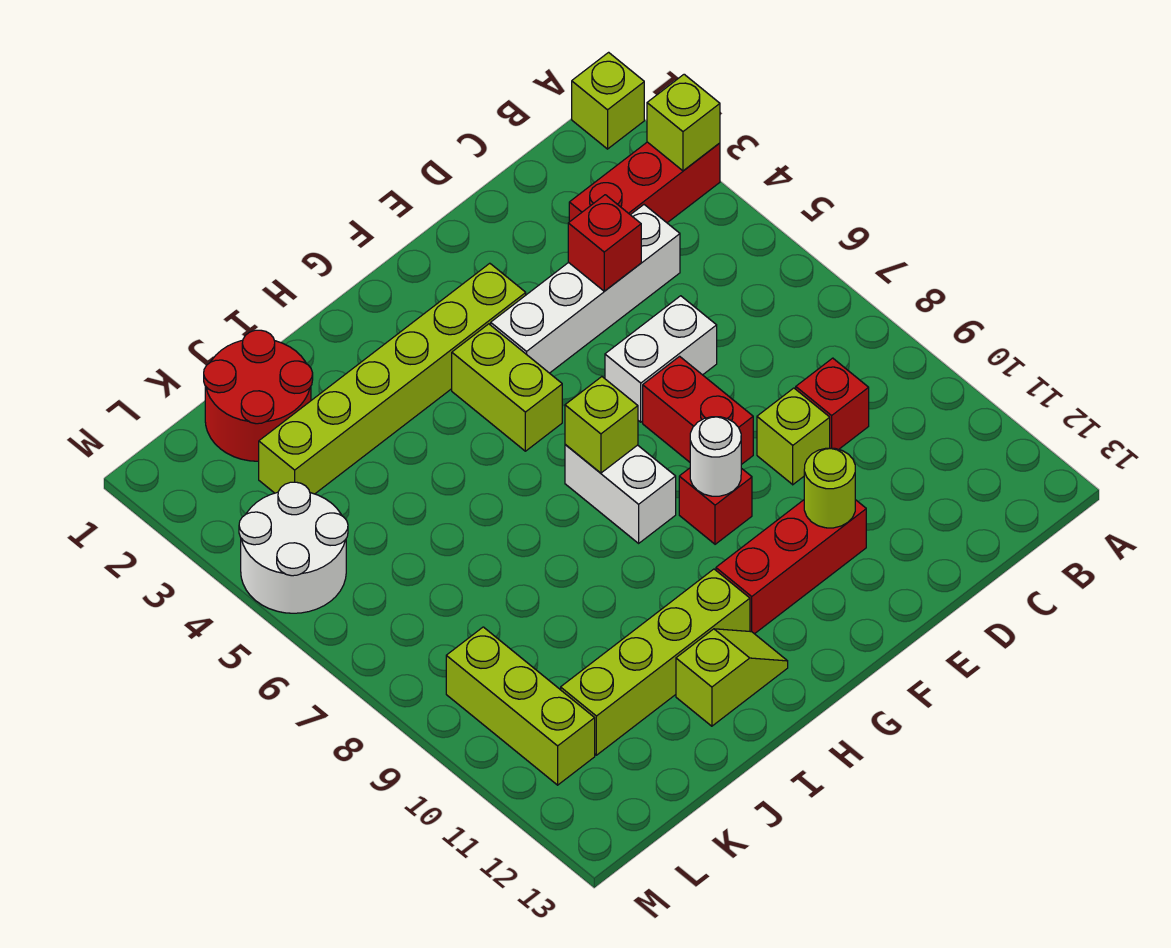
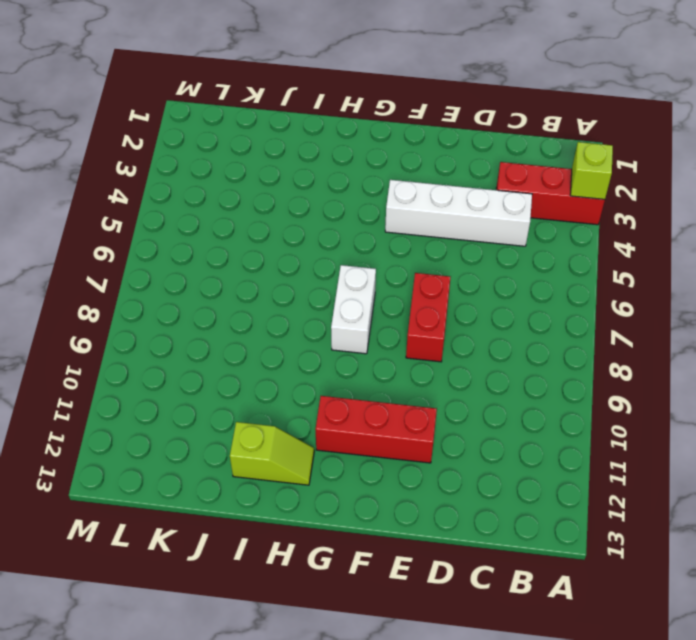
none -> lime brick A1 level 1
none -> red brick C9 level 1
none -> white brick D6:E6 level 1

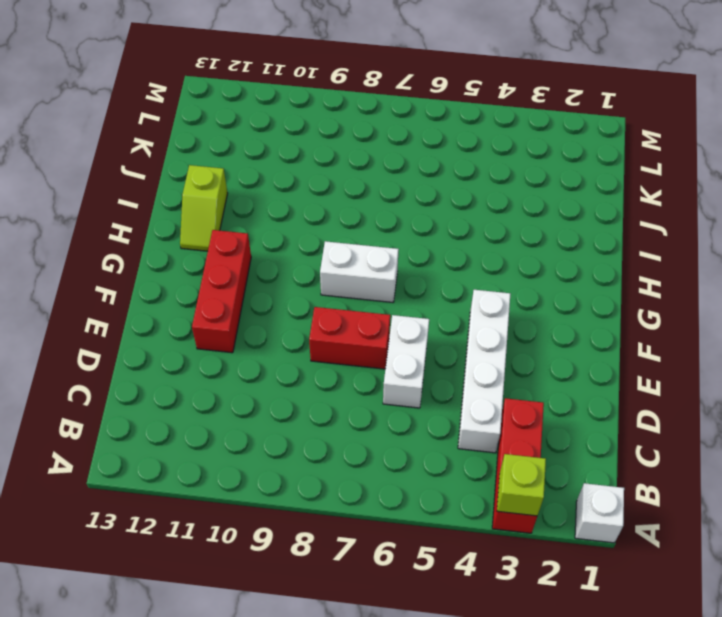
white brick A1 level 1 -> lime brick A1 level 1
none -> red brick C9 level 1
none -> lime brick D9 level 1
none -> lime brick F3:K3 level 1

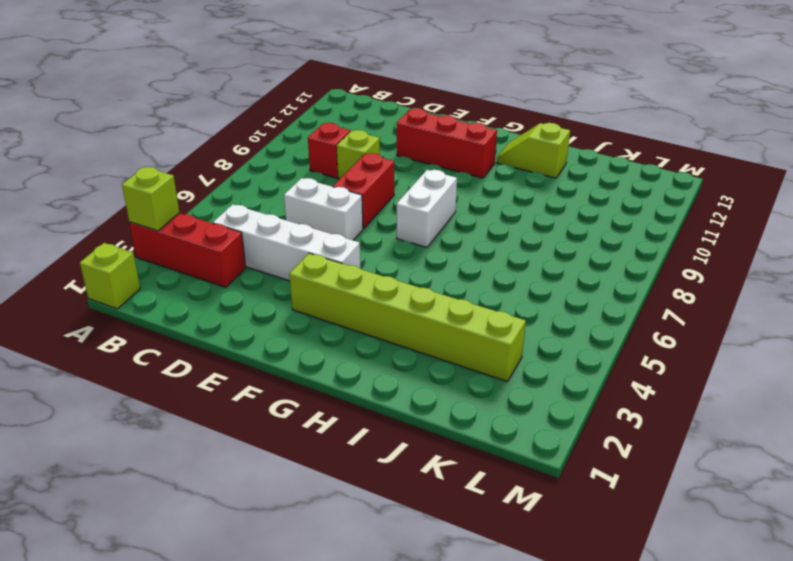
none -> red brick F9 level 1
none -> lime brick G4:G5 level 1
none -> lime brick H11:K11 level 1

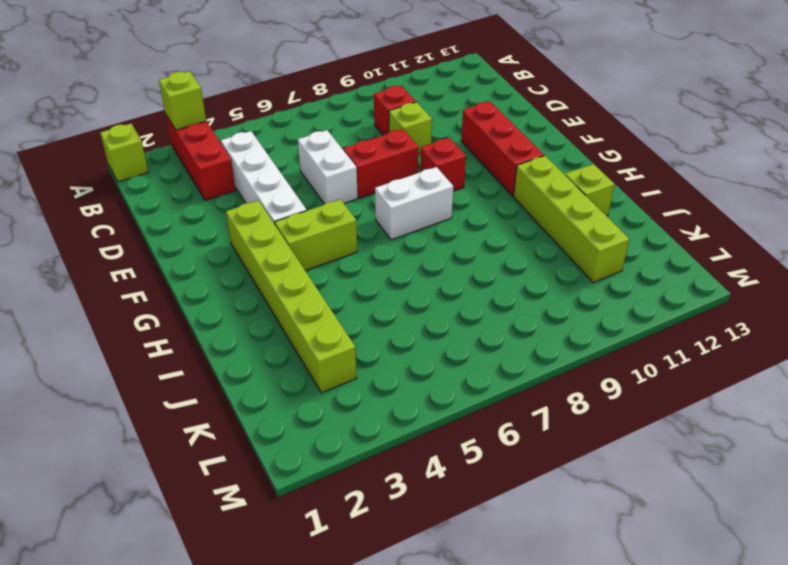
none -> red round brick J1:K2 level 1
none -> white round brick L4:M5 level 1
none -> lime brick L9:L11 level 1

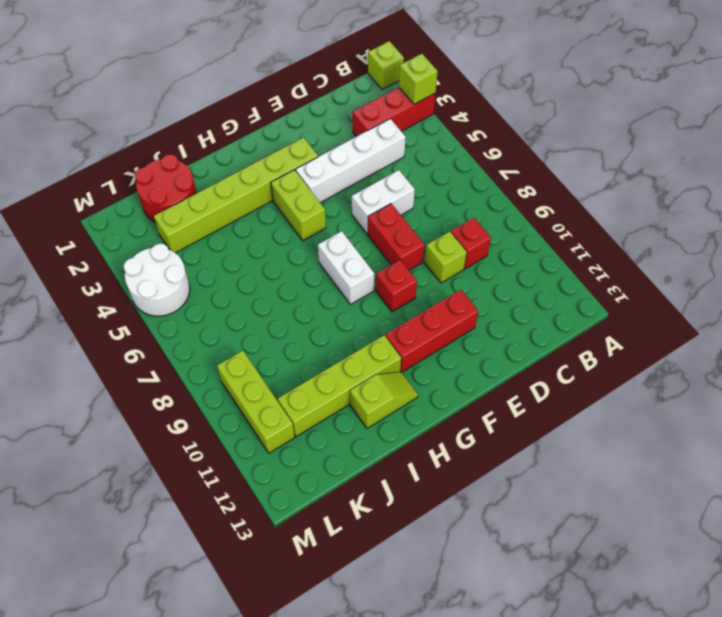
none -> red brick D4 level 2
none -> lime round brick E11 level 2
none -> white round brick F9 level 2

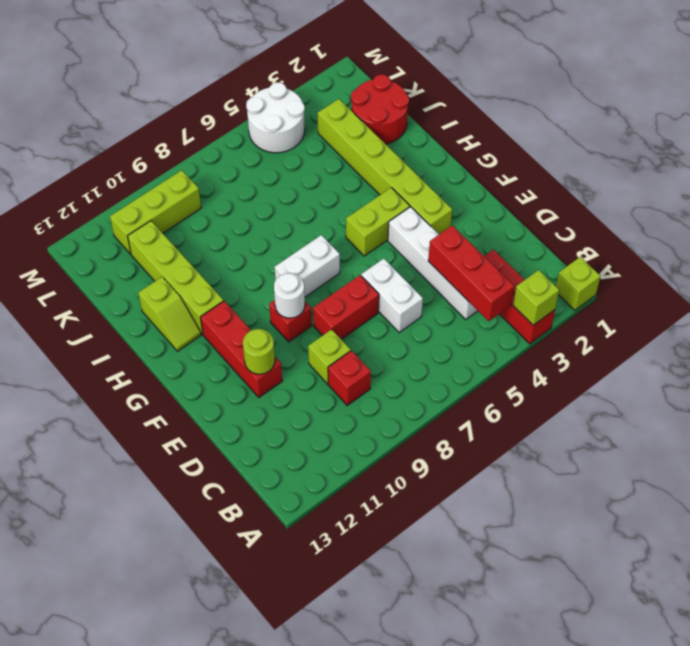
red brick B4:D4 level 2 -> red brick D4 level 2
none -> lime brick G7 level 2

